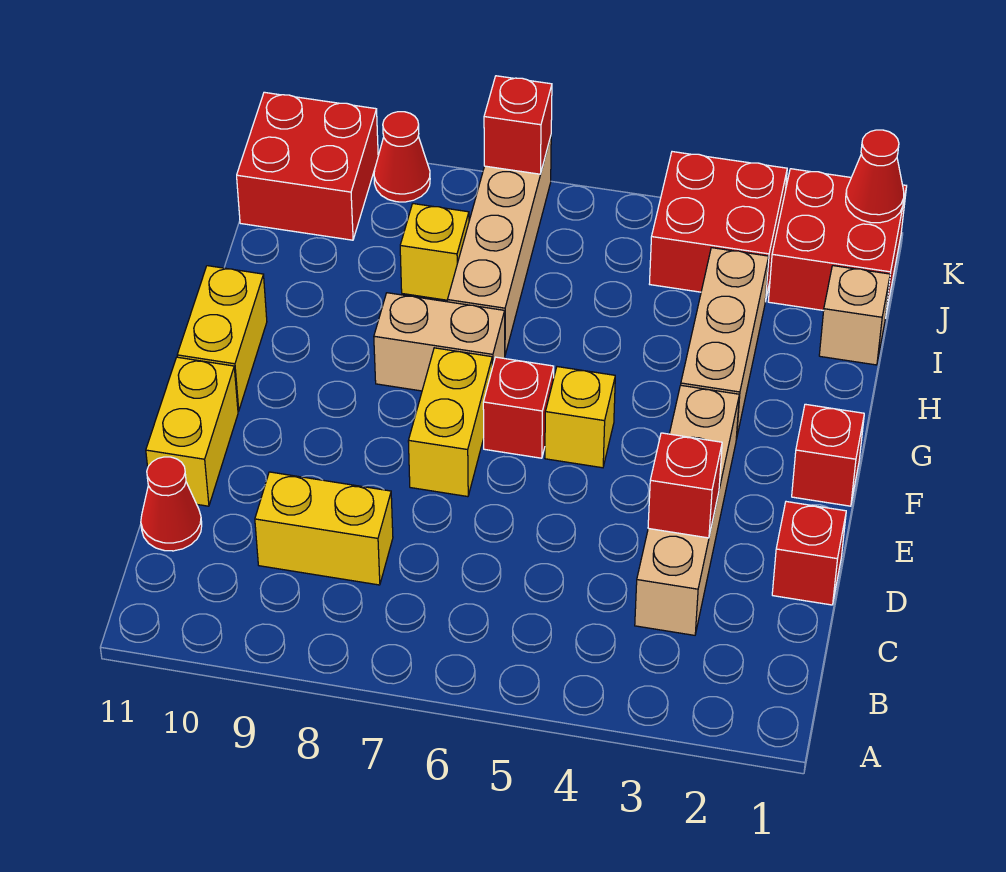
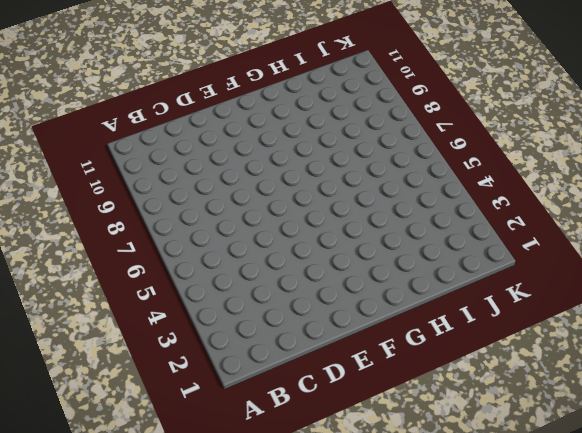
none -> tan brick C3:F3 level 1
none -> yellow brick C8:C9 level 1
none -> red cone C11 level 1

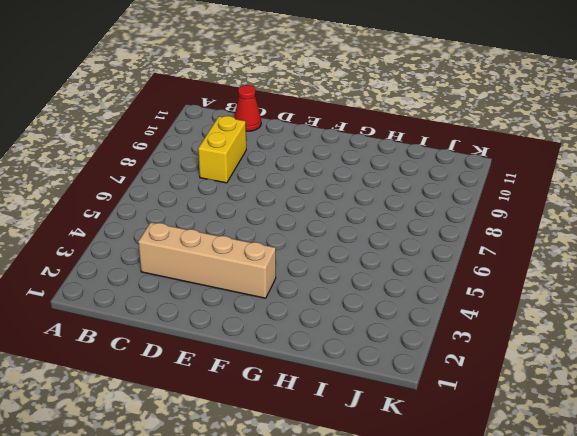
none -> red brick D1 level 1
none -> yellow brick D11:E11 level 1
none -> yellow brick E7:F7 level 1

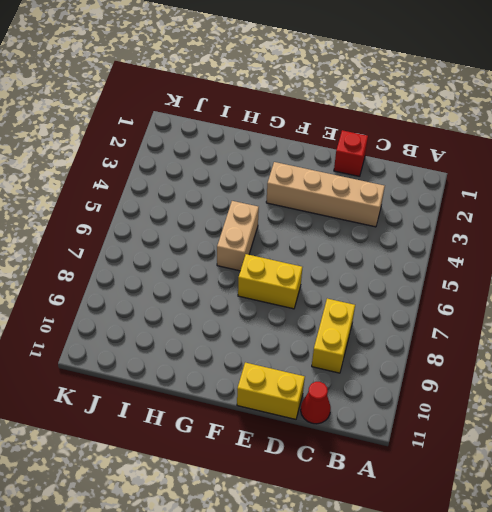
tan brick G5:G6 level 1 -> tan brick G7:G8 level 1
none -> red brick F1 level 1
none -> yellow brick F5 level 1
none -> red brick F6 level 1

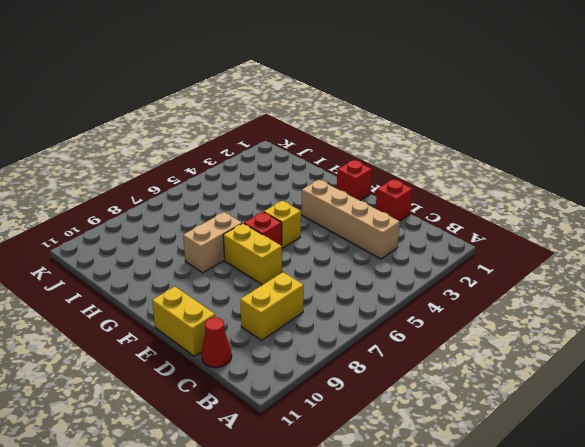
none -> yellow brick F11:G11 level 1
none -> tan brick G3:I3 level 1
none -> tan brick H7:K7 level 1

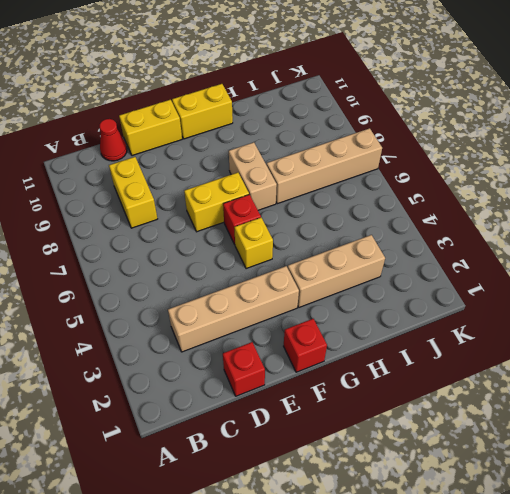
none -> tan brick I1 level 1
none -> yellow brick I8 level 1
none -> red brick J1:K2 level 1

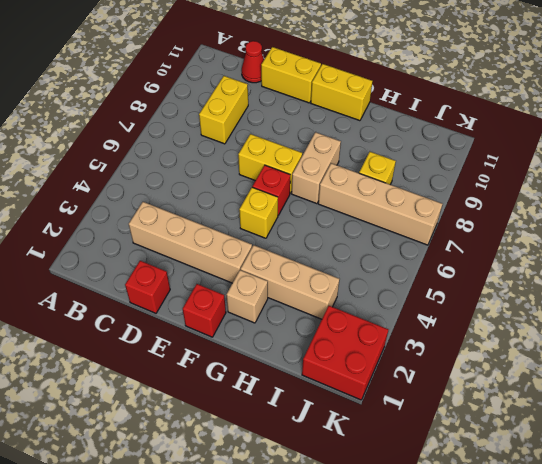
tan brick G2 level 1 -> tan brick I1 level 1
none -> red brick J3:K4 level 1
none -> red brick J10:K11 level 1
none -> red cone K9 level 1

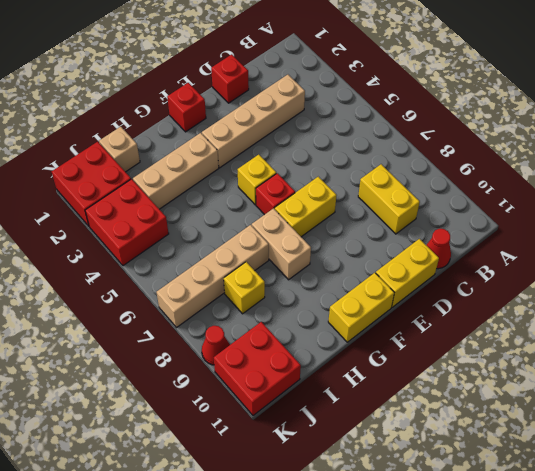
none -> red brick D3 level 2
none -> red cone K1 level 2
none -> red brick K7 level 2

